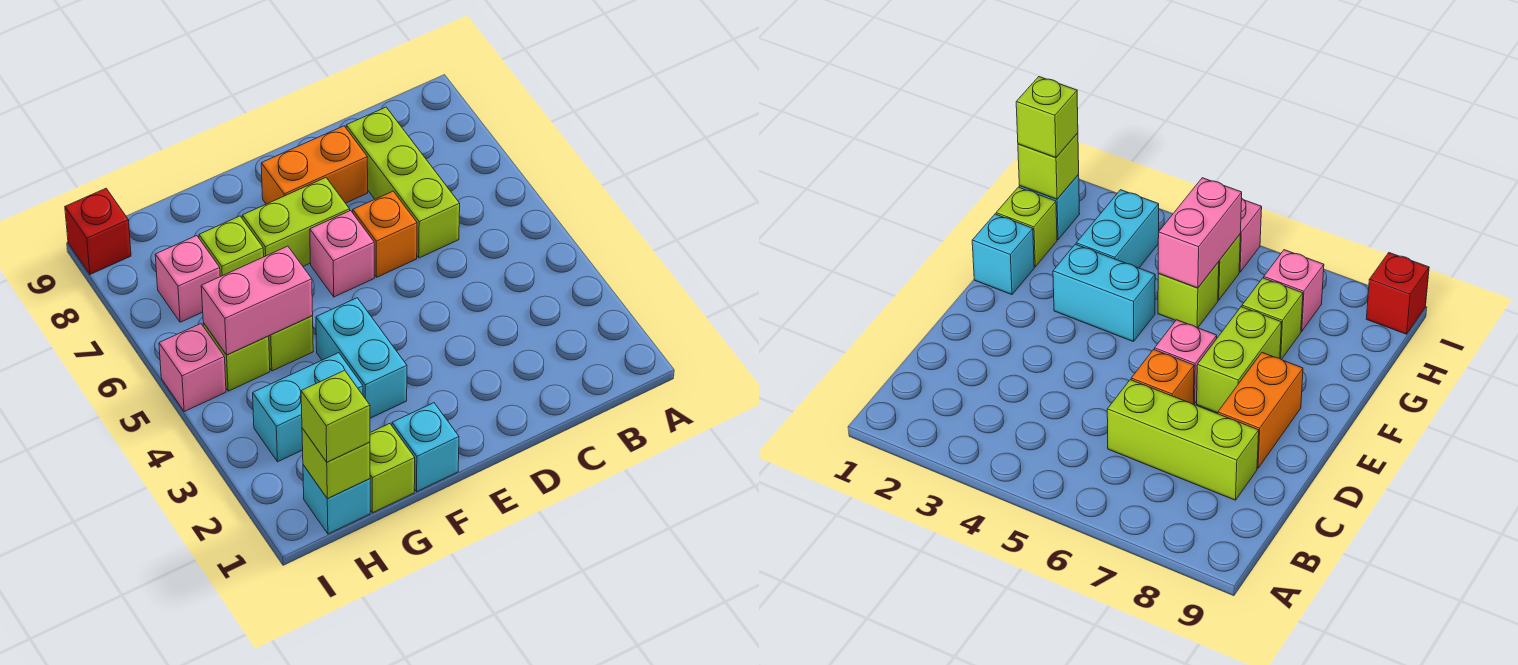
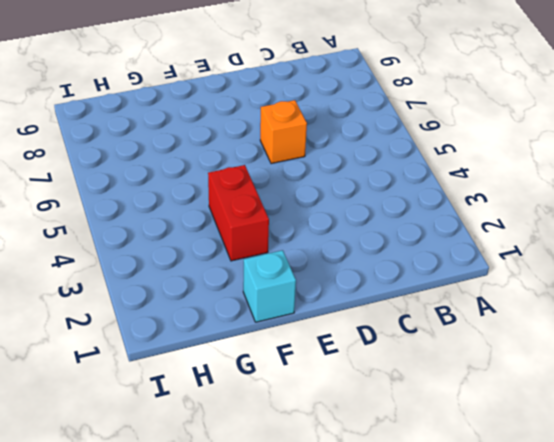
red brick F3:F4 level 1 -> cyan brick F3:F4 level 1
none -> lime brick C6:C8 level 1
none -> orange brick D8:E8 level 1
none -> pink brick E6 level 1

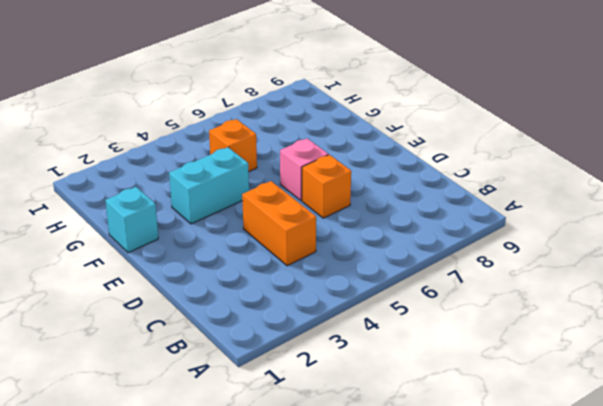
orange brick C4:D4 level 1 -> orange brick D8:E8 level 1
orange brick G5 level 1 -> lime brick G5 level 1
none -> lime brick C6:C8 level 1
none -> lime brick E7:F7 level 1
none -> lime brick G1 level 1

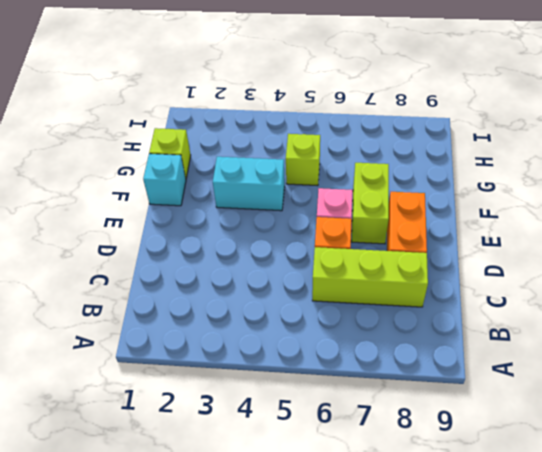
none -> cyan brick G3:H3 level 1
none -> lime brick G7 level 1
none -> cyan brick H1 level 1

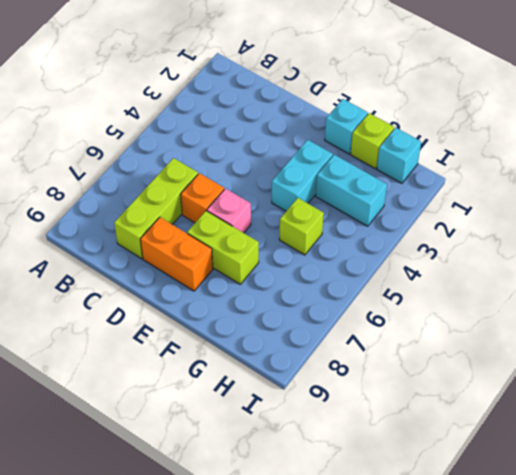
none -> lime brick G7 level 1
none -> lime brick H5 level 1
none -> pink brick H7 level 1

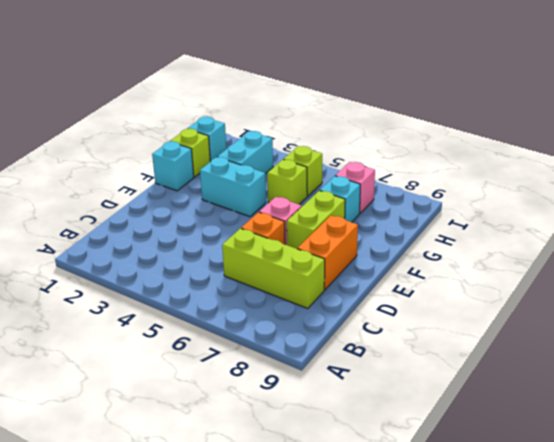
cyan brick G7 level 1 -> lime brick G7 level 1
none -> pink brick I5 level 1
none -> red brick I9 level 1
none -> pink brick G5:H5 level 2

